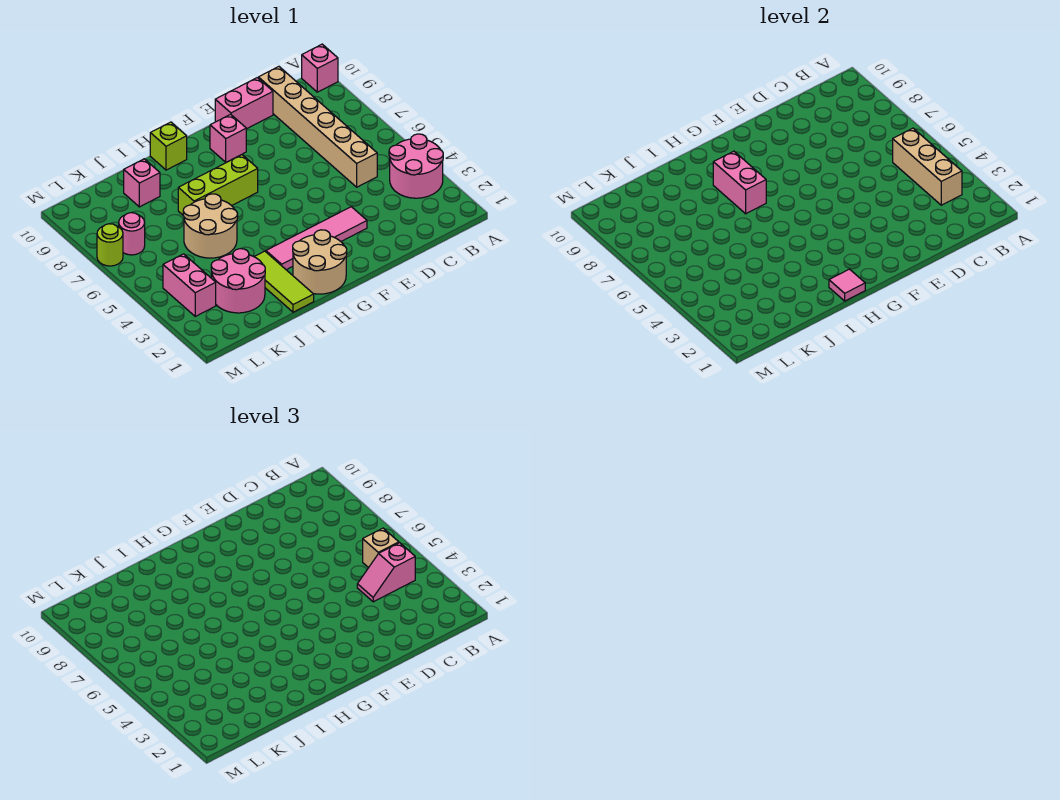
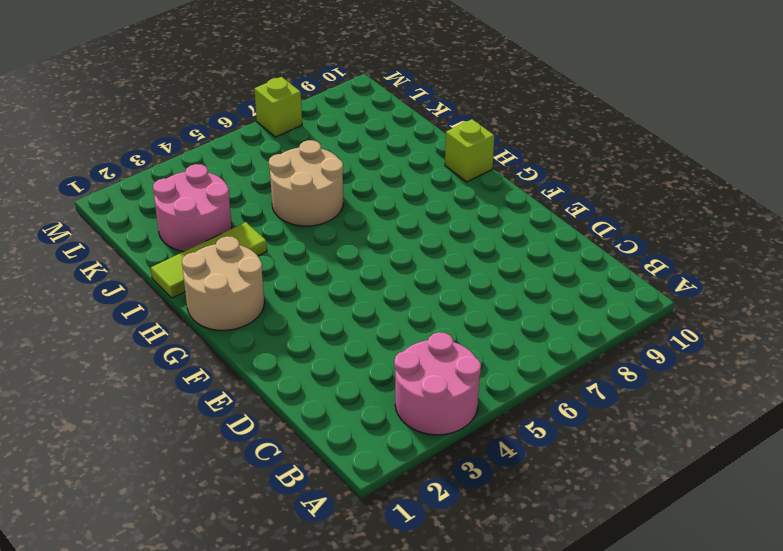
lime brick M7 level 1 -> lime round brick M7 level 1
none -> pink brick A10 level 1
none -> tan brick C5:C10 level 1
none -> pink brick D10:E10 level 1

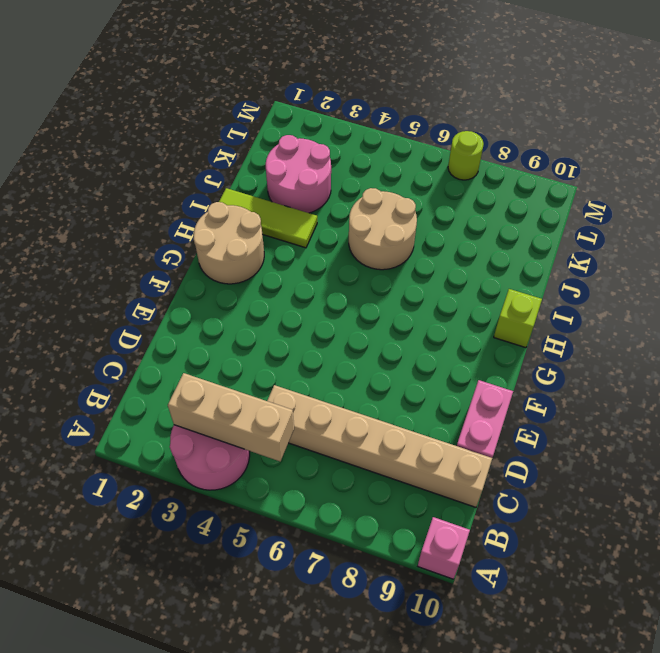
none -> pink tile E3:H3 level 1
none -> pink brick F9 level 1
none -> lime brick G7:I7 level 1

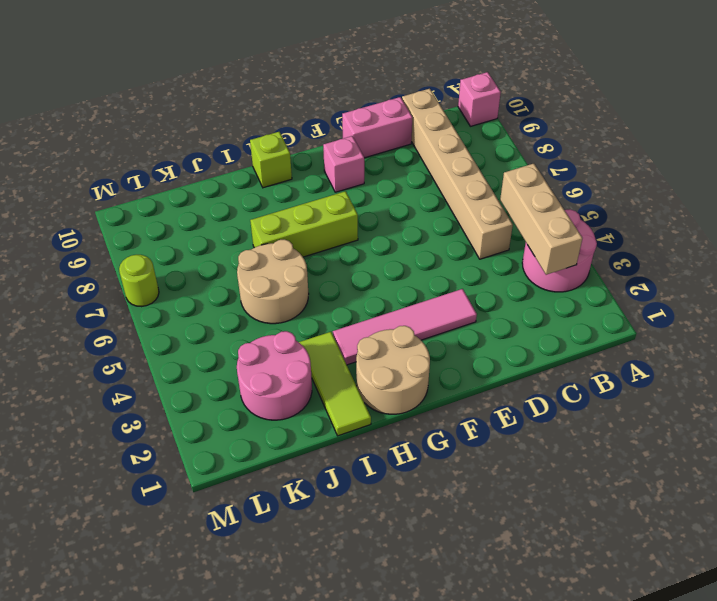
none -> pink brick J9 level 1
none -> pink brick L3:L4 level 1
none -> pink round brick L7 level 1

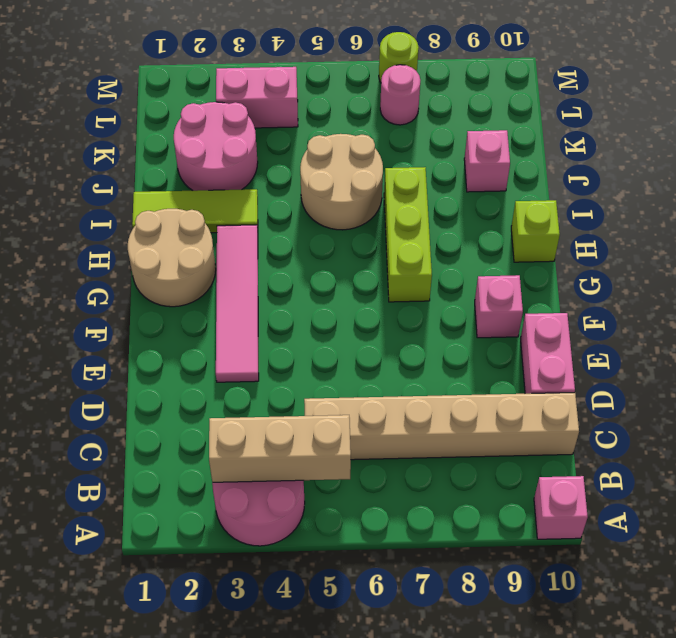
none -> pink tile H1 level 2
none -> pink brick H7:H8 level 2
none -> pink slope B4:C4 level 3 top B

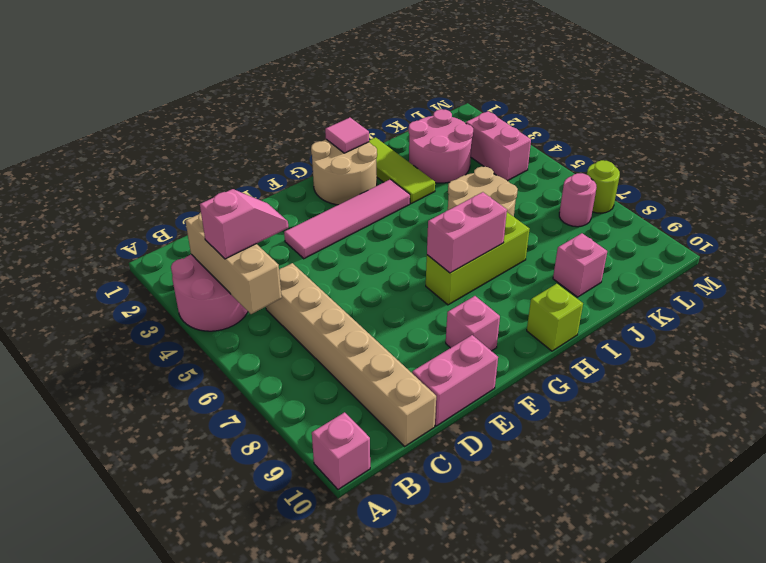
pink brick G7:H7 level 2 -> pink brick H7:H8 level 2
none -> tan brick B5 level 3

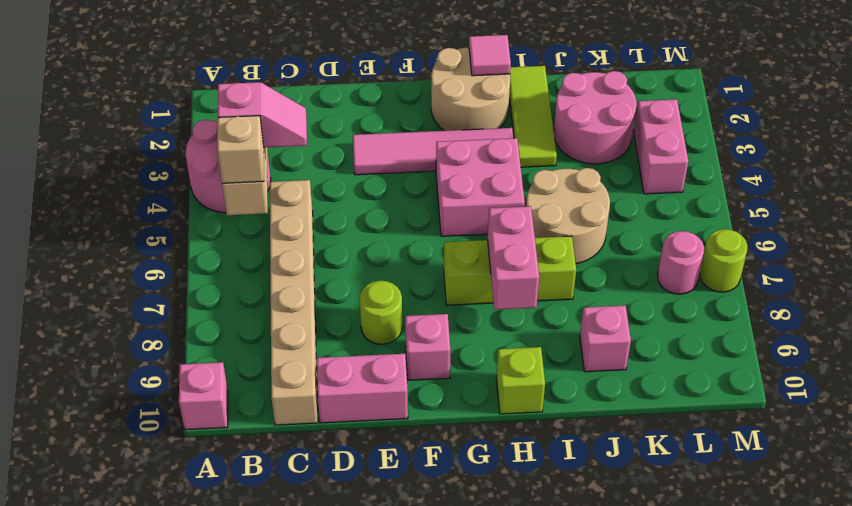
lime round brick E8 level 1 -> none
pink brick G4:H5 level 1 -> none

